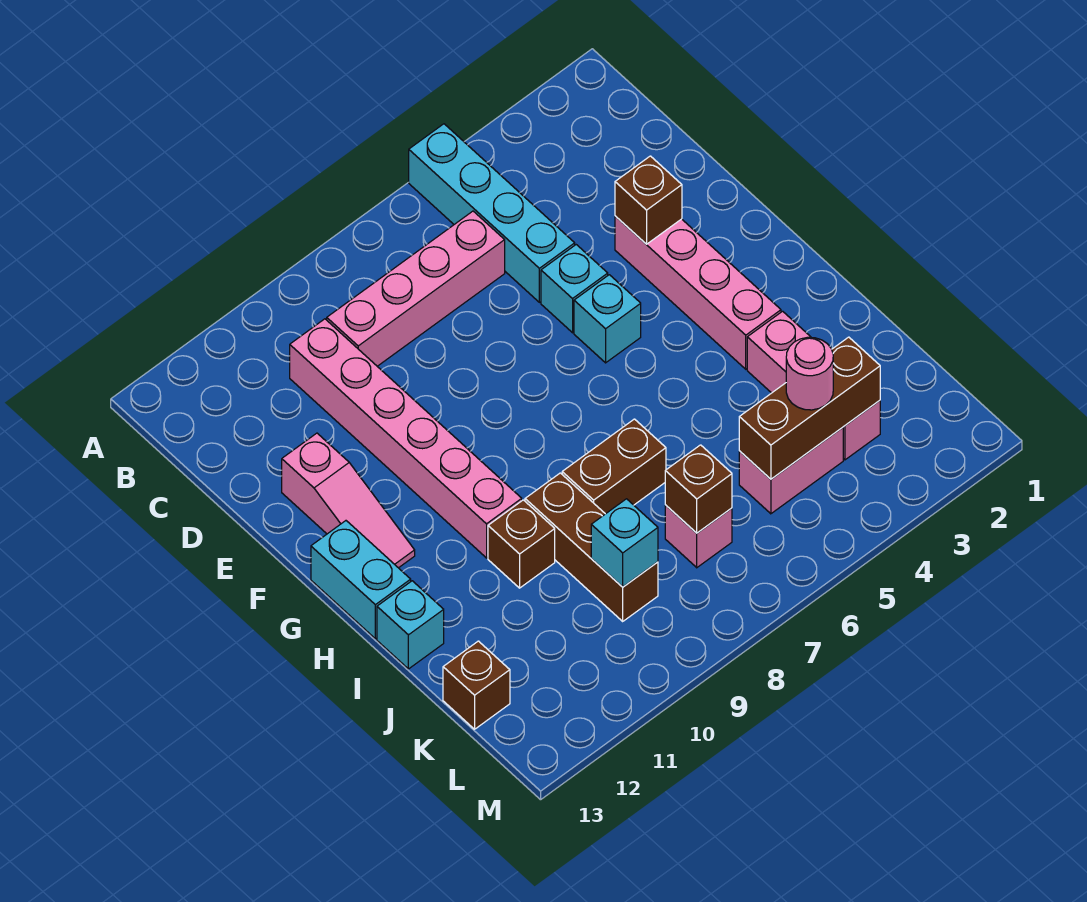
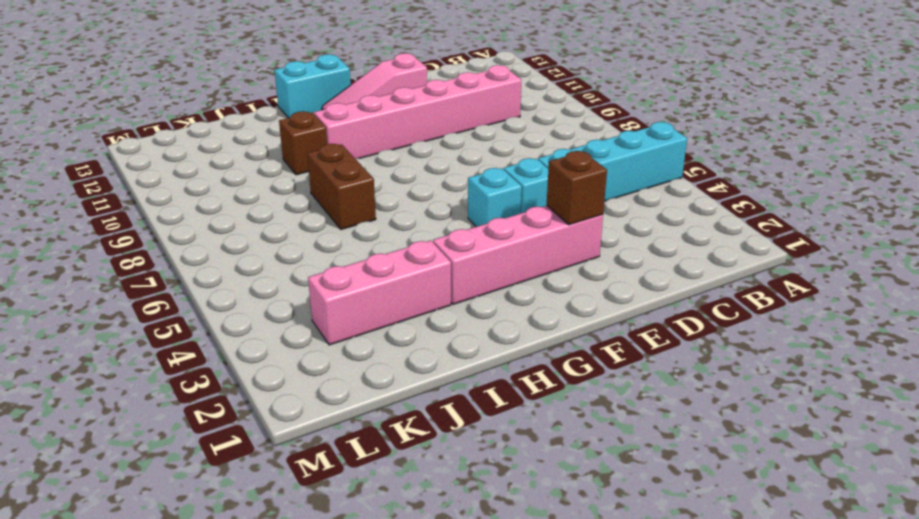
none -> pink brick C6:C9 level 1
none -> brown brick I9:K9 level 1
none -> cyan brick I13 level 1

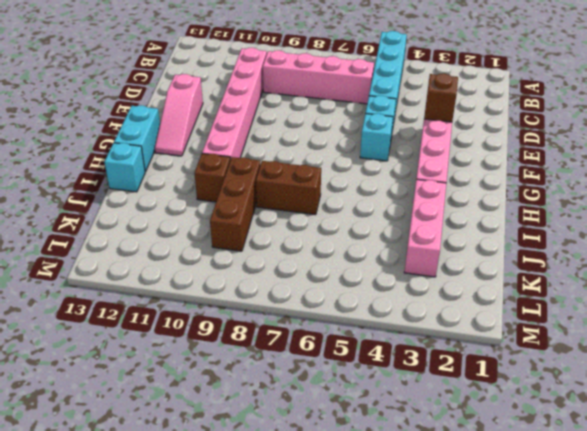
none -> pink brick K4:K5 level 1
none -> pink brick K7 level 1
none -> brown brick K13 level 1

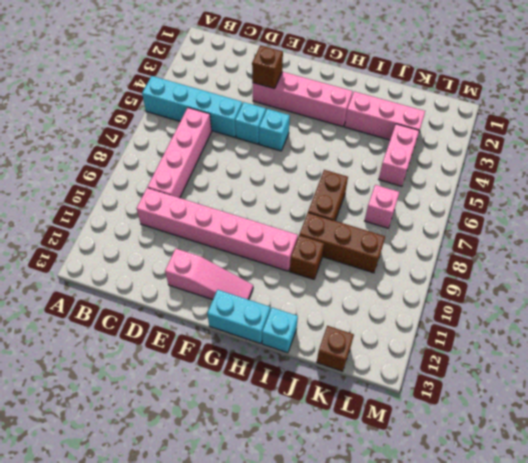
none -> brown brick K3:K5 level 2
none -> brown brick K7 level 2
none -> cyan brick K9 level 2

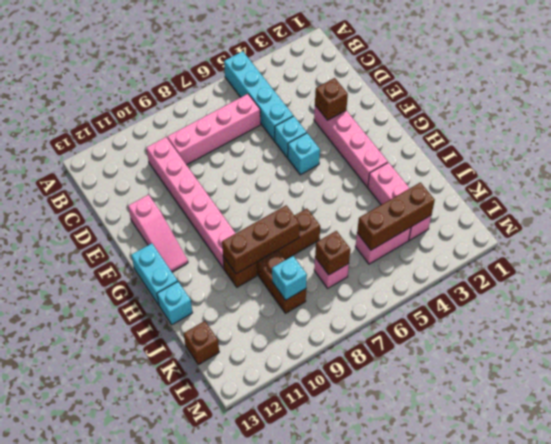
brown brick I8:I10 level 2 -> none
none -> pink round brick K4 level 3

